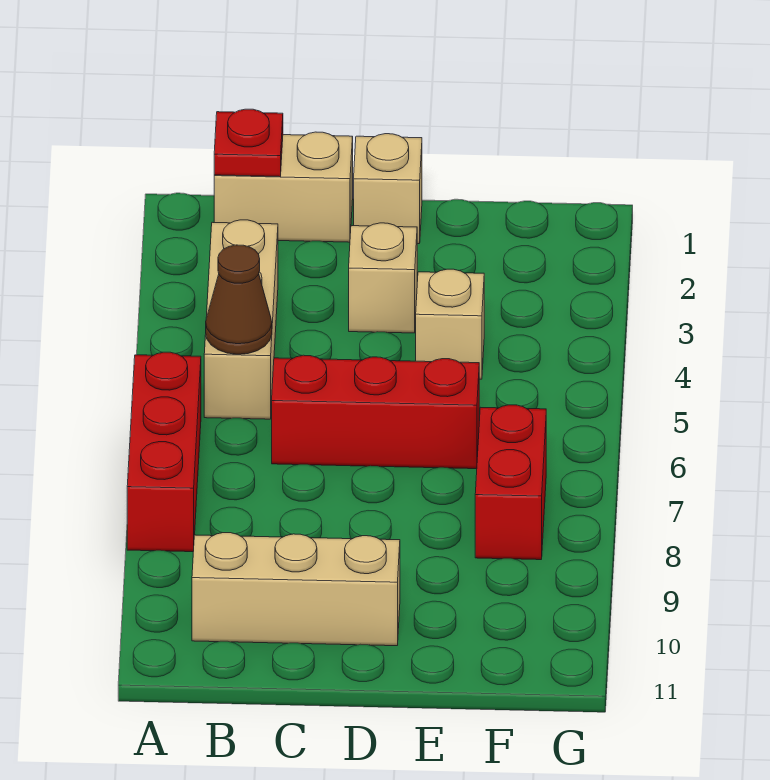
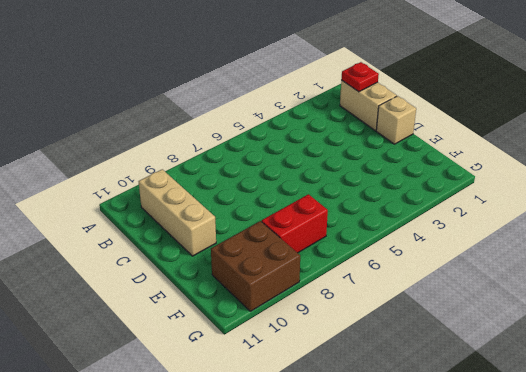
brown brick F9:G10 level 1 -> none
none -> red brick A6:A8 level 1
none -> tan brick B3:B5 level 1

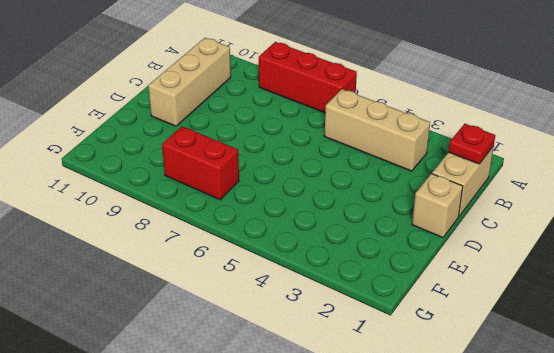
none -> red brick C6:E6 level 1
none -> tan brick D3 level 1

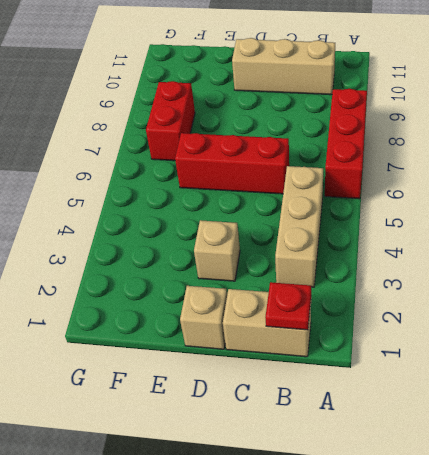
none -> tan brick E4 level 1
none -> brown cone B5 level 2

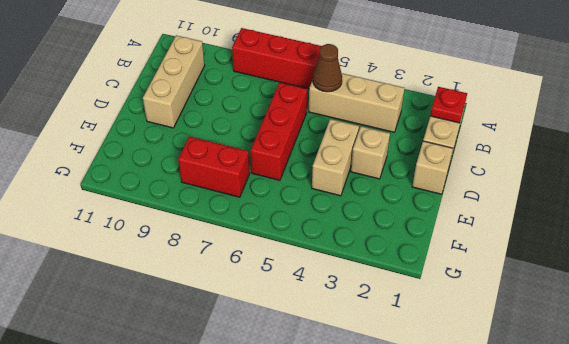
tan brick D4:E4 level 1 -> tan brick E4 level 1

